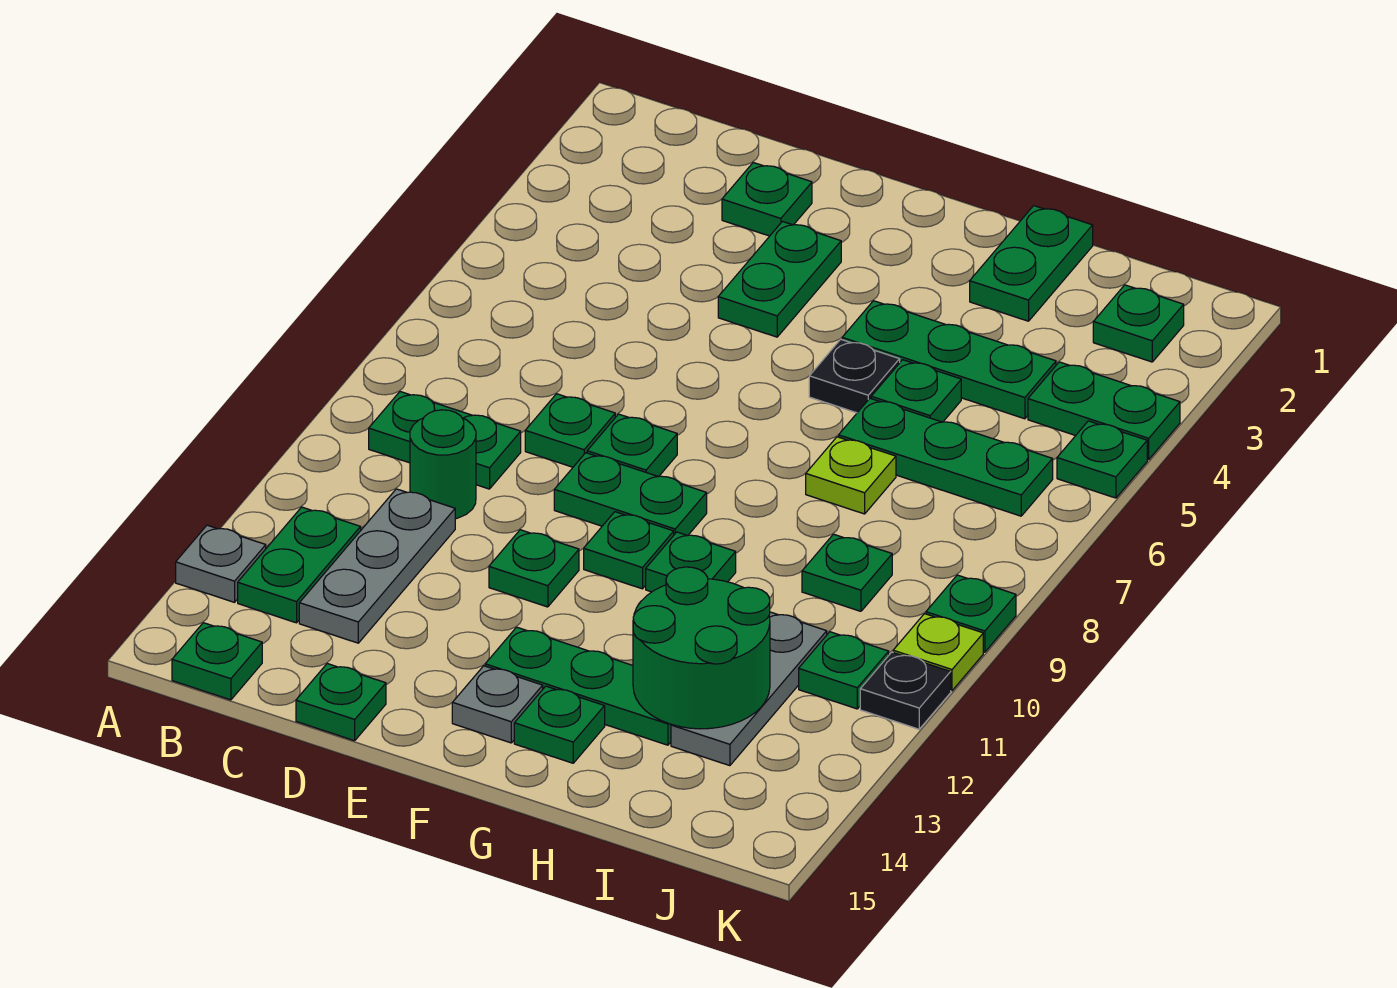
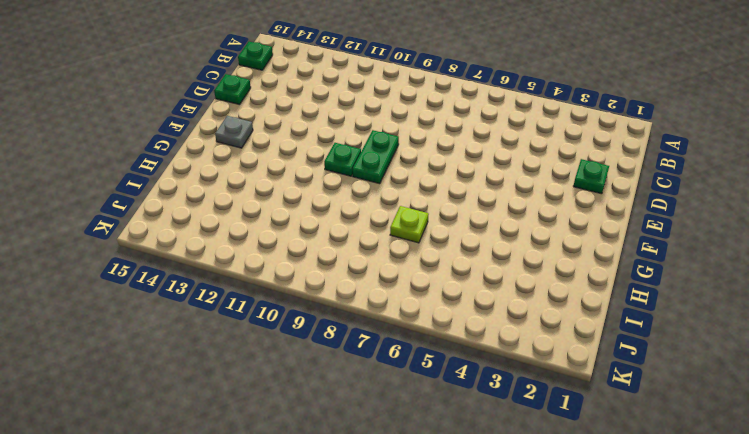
none -> grey plate A13 level 1
none -> green plate B9:C9 level 1
none -> green plate B12:B13 level 1
none -> green round brick C10 level 1

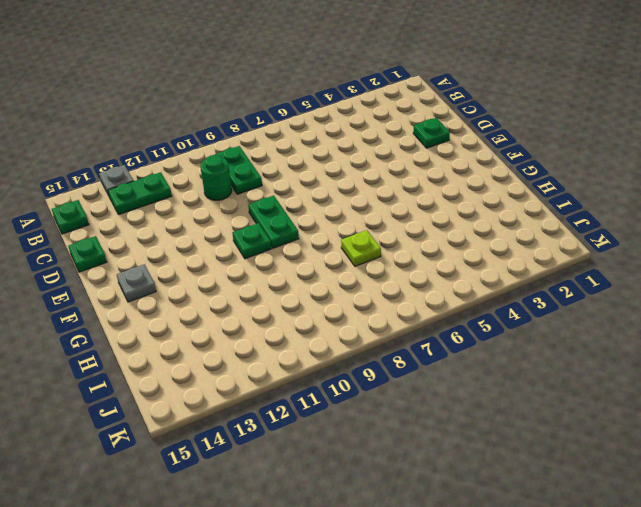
none -> grey plate C11:C13 level 1
none -> green plate D8 level 1
none -> green plate E3:E4 level 1
none -> green plate E8 level 1

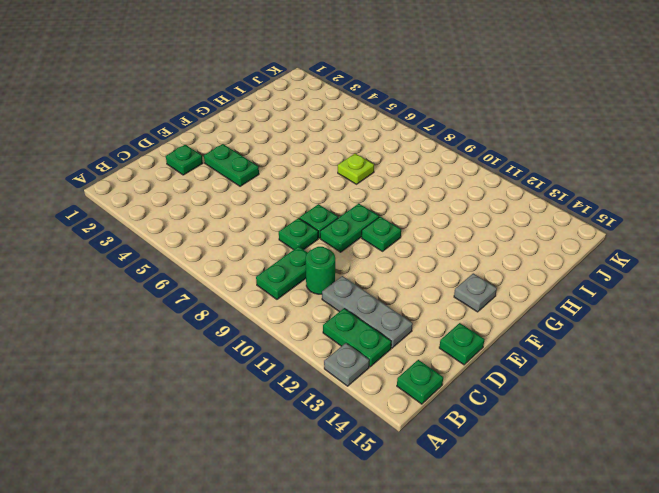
none -> green plate E11 level 1
none -> green plate F13:H13 level 1
none -> green plate G4:I4 level 1
none -> black plate G5 level 1

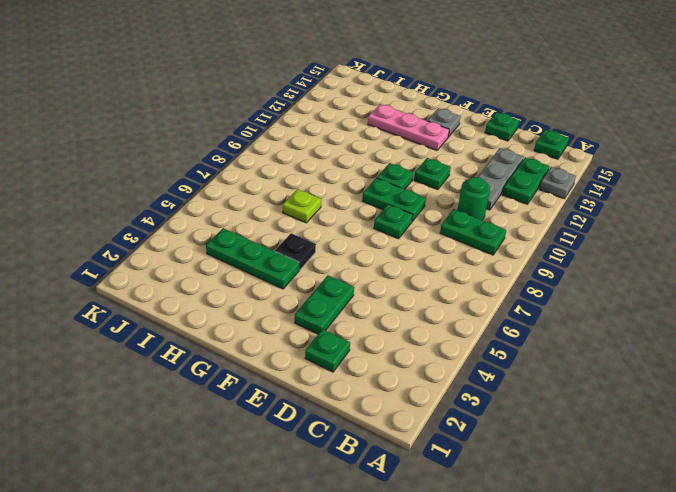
pink plate F13:H13 level 1 -> green plate F13:H13 level 1
none -> green plate D8 level 1
none -> green plate G10 level 1
none -> green plate G14 level 1
none -> green plate H1:H2 level 1

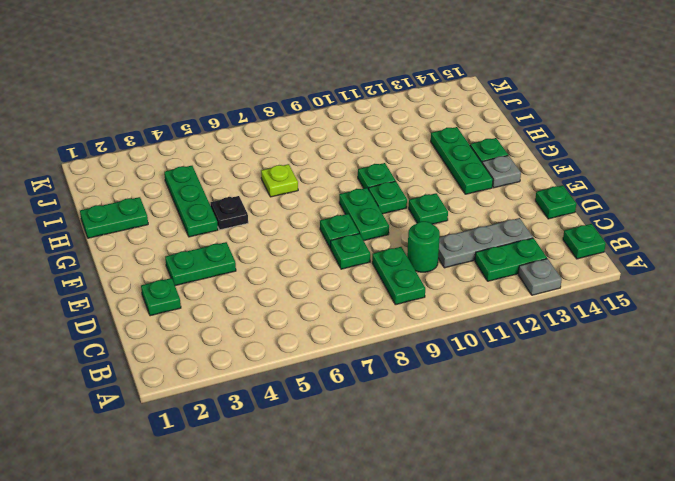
none -> green plate H5 level 1
none -> green plate H6:J6 level 1
none -> green plate I9 level 1
none -> grey plate I11:I13 level 1

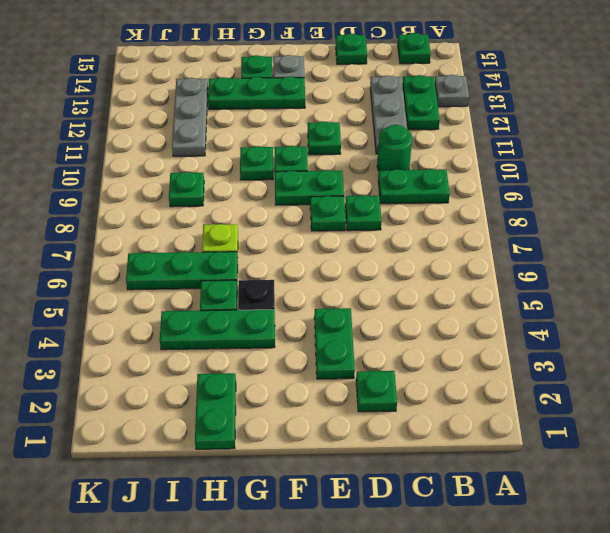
none -> green plate J2 level 1
none -> green plate J4:K4 level 1
none -> green plate J11 level 1
none -> green plate K5 level 1

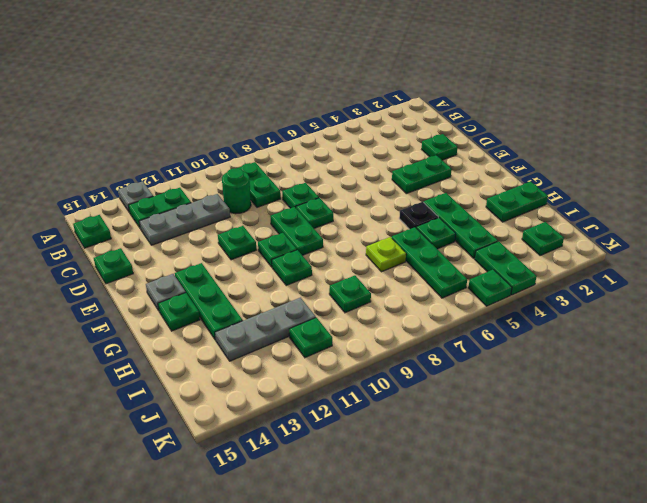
none -> green plate K9 level 1
none -> lime plate K10 level 1
none -> black plate K11 level 1
none -> green round brick H12:I13 level 2

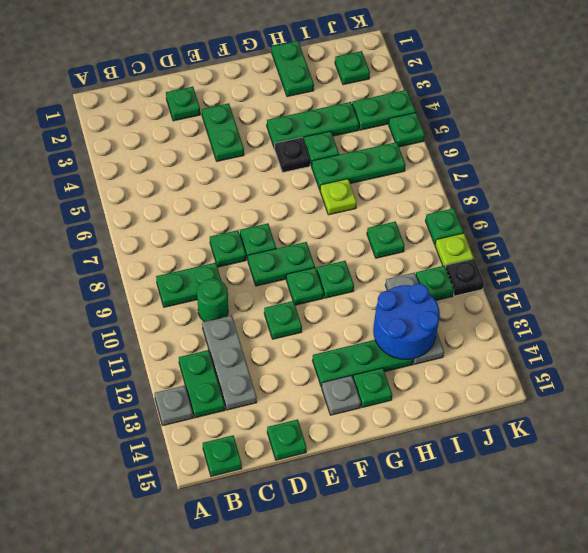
blue round brick H12:I13 level 2 -> green round brick H12:I13 level 2

